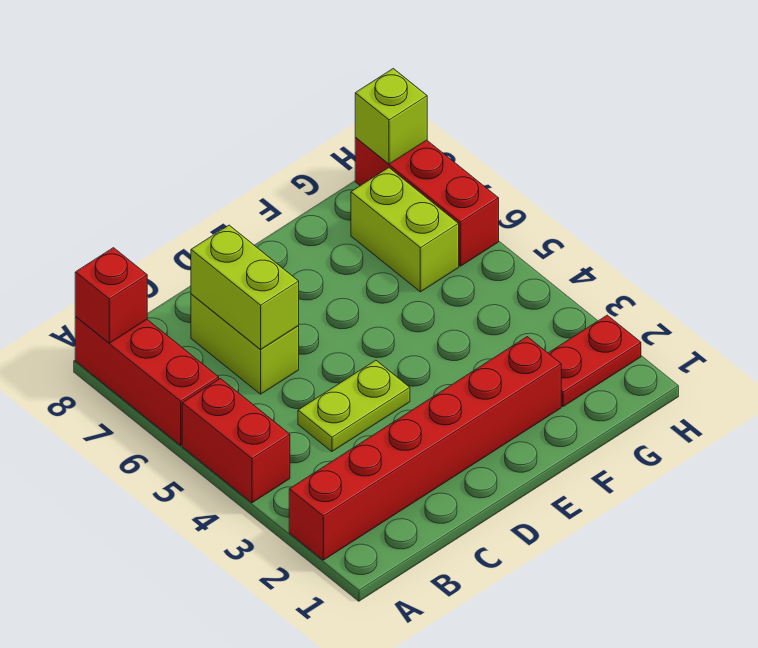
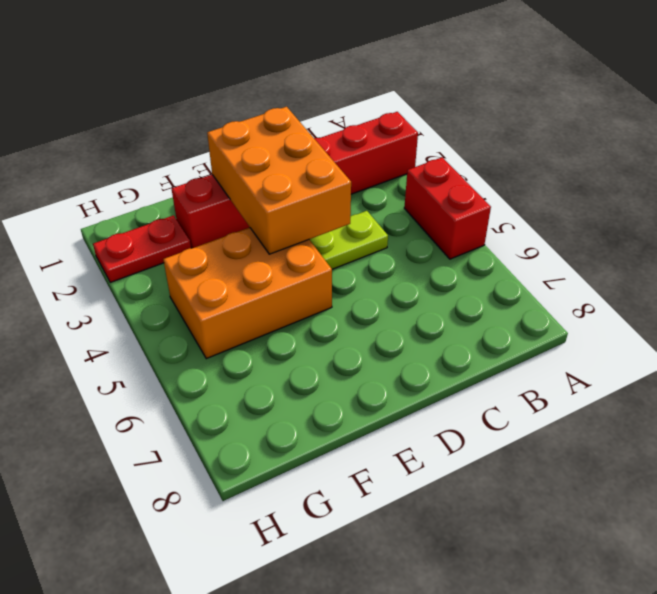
orange brick D2:E4 level 2 -> none
orange brick E4:G5 level 1 -> none
none -> red brick A6:A8 level 1
none -> lime brick C6:C7 level 1

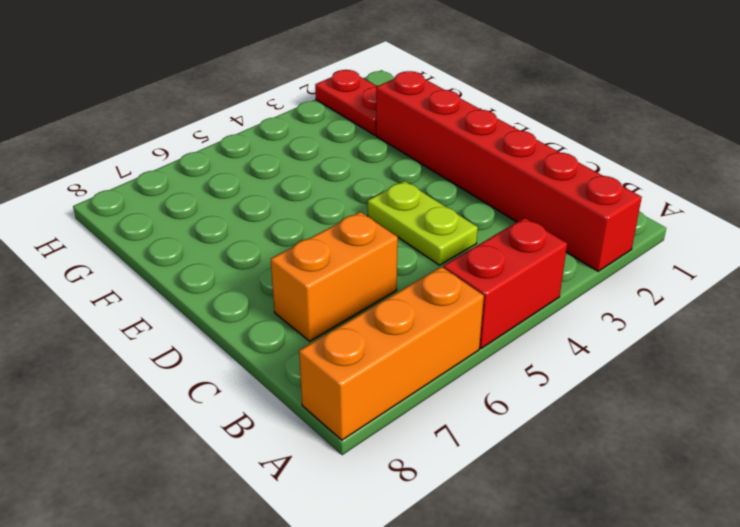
orange brick A6:A8 level 1 -> red brick A6:A8 level 1
orange brick C6:C7 level 1 -> lime brick C6:C7 level 1
none -> lime brick G6:G7 level 1
none -> red brick H6:H8 level 1

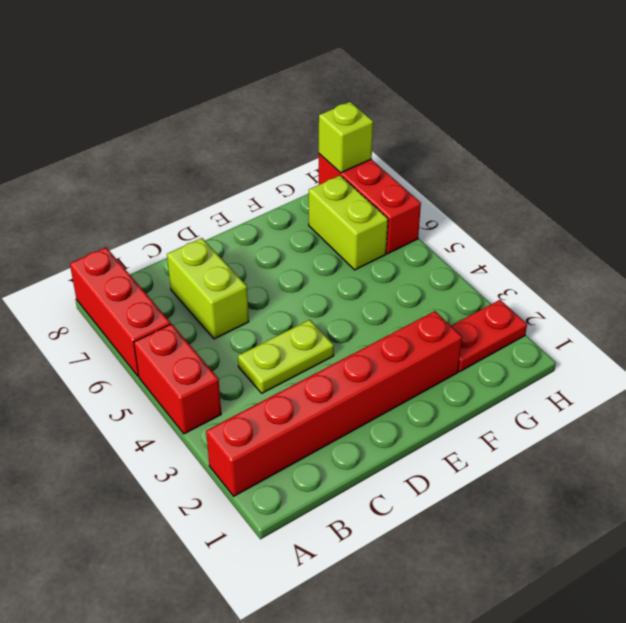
none -> red brick A8 level 2
none -> lime brick C6:C7 level 2

